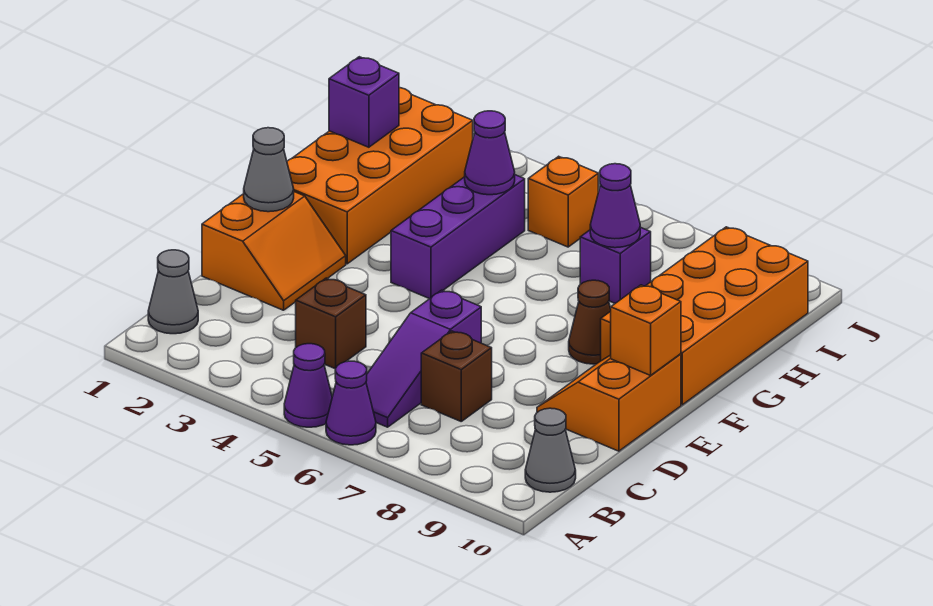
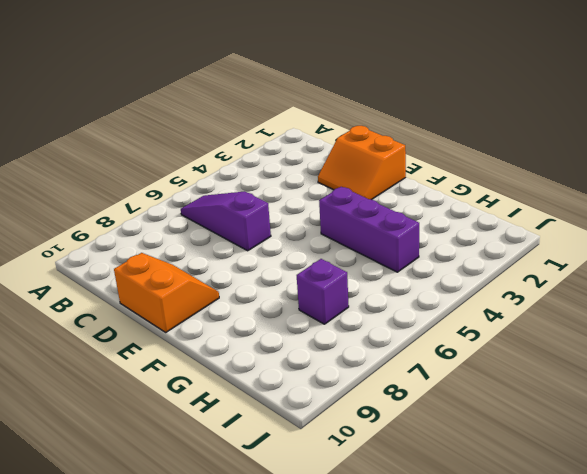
none -> purple cone A5 level 1
none -> purple cone A6 level 1
none -> grey cone B1 level 1

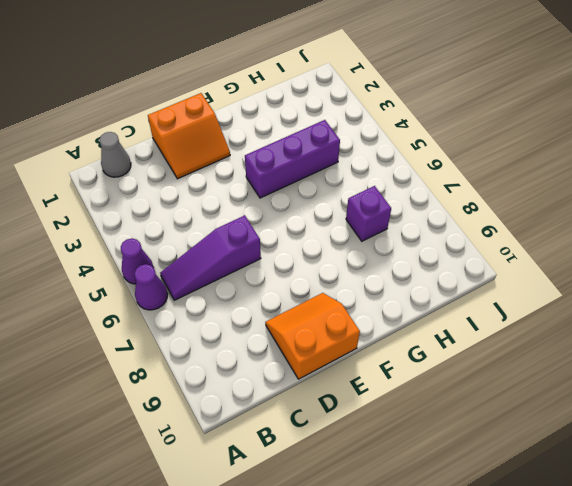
none -> grey cone B10 level 1
none -> brown brick C4 level 1
none -> brown brick C7 level 1

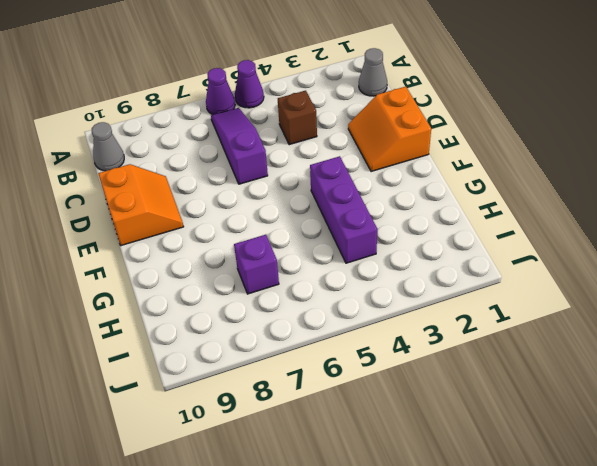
none -> brown brick C7 level 1
none -> orange brick F1:I2 level 1
none -> brown cone F8 level 1

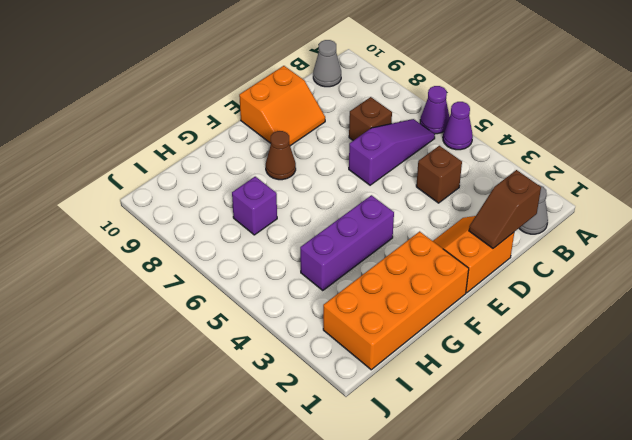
brown slope C1:D1 level 2 top C -> none
none -> orange brick F9:I10 level 1
none -> orange brick I5 level 1
none -> grey cone E1 level 2

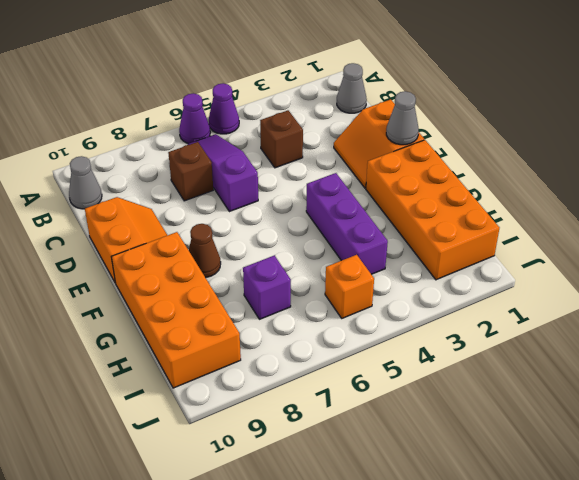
none -> orange brick E10 level 2
none -> purple brick H1 level 2
none -> purple cone H4 level 2

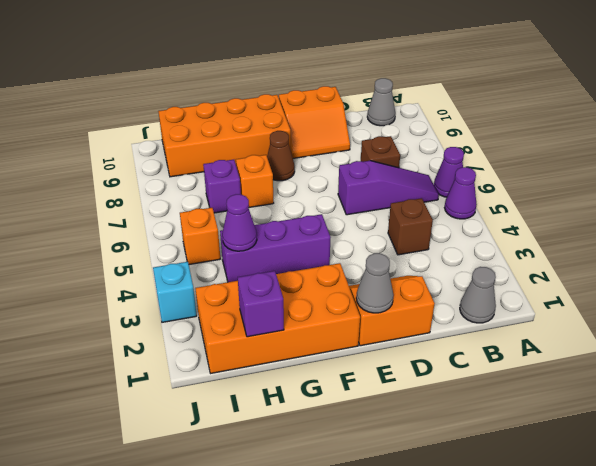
orange brick G7 level 1 -> orange brick E10 level 2
cyan brick J3 level 1 -> none
none -> purple cone H7 level 2

